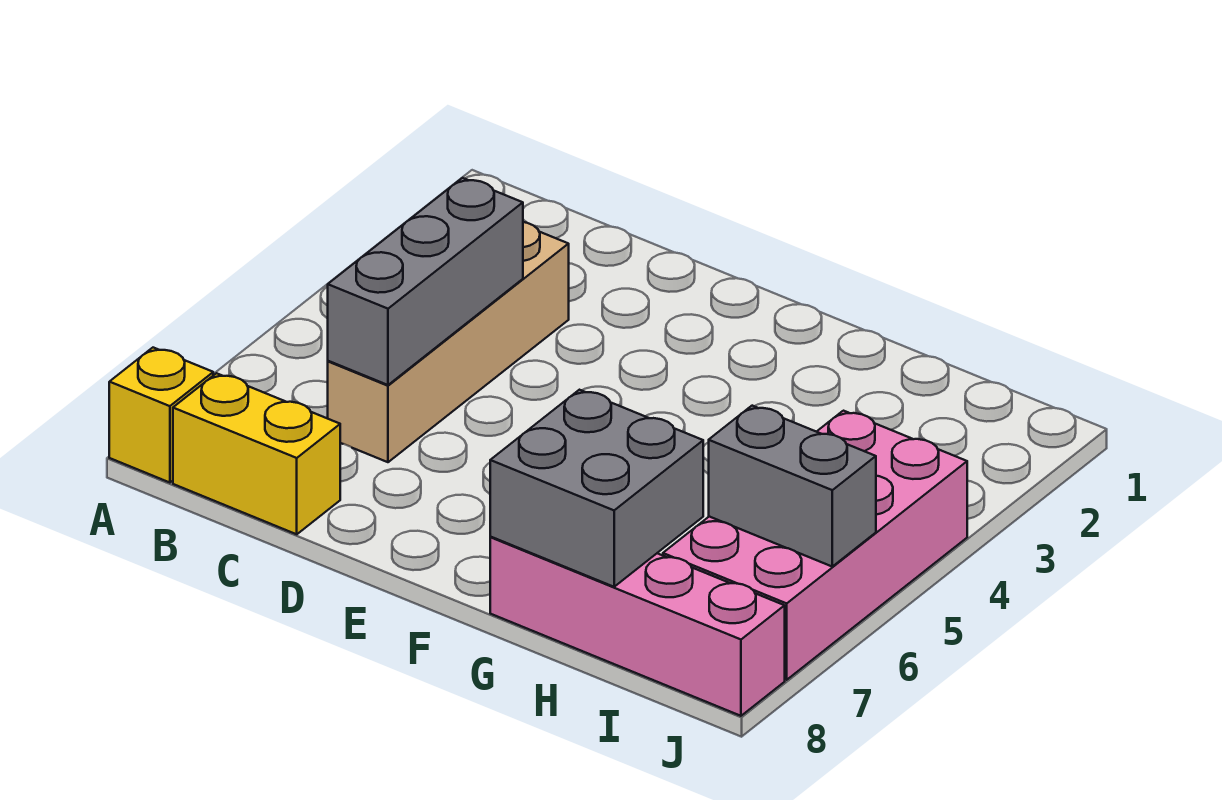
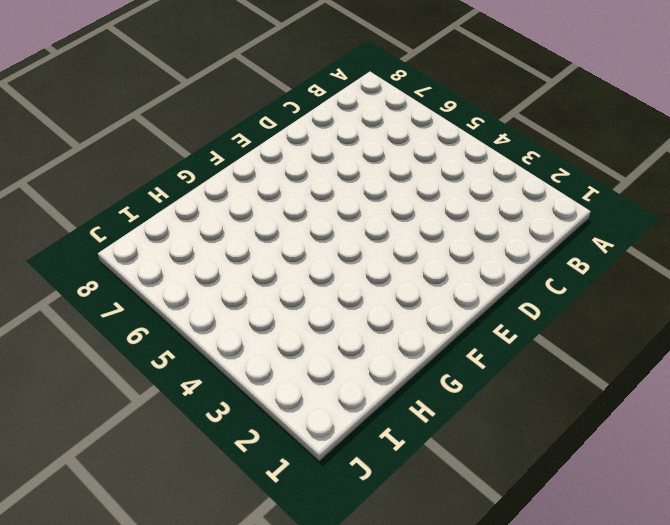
none -> yellow brick A8 level 1
none -> yellow brick B8:C8 level 1

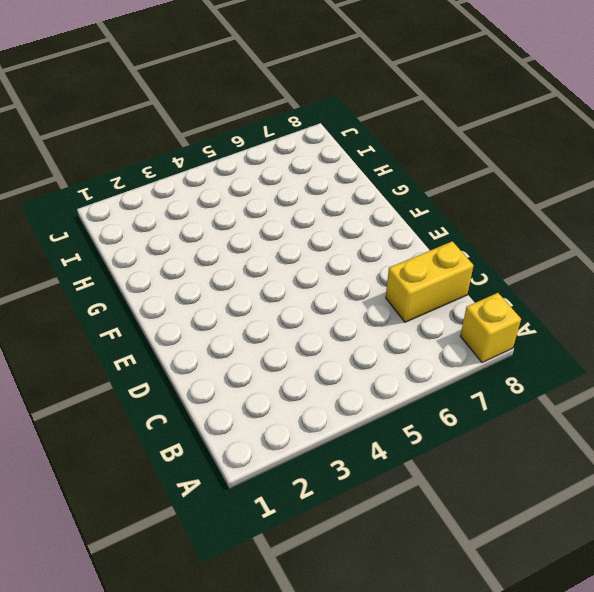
yellow brick C7:C8 level 1 -> yellow brick B8:C8 level 1
none -> tan brick C3:C6 level 1
none -> pink brick G8:J8 level 1

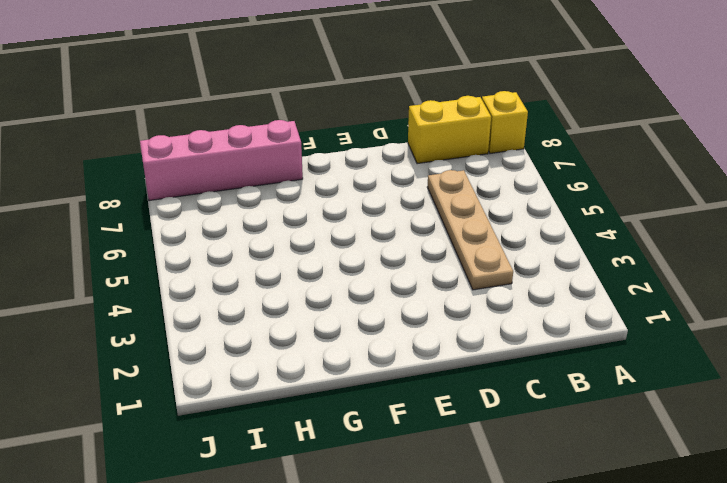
tan plate C3:C6 level 1 -> tan brick C3:C6 level 1
none -> pink brick I4:J7 level 1
none -> grey brick C4:C6 level 2

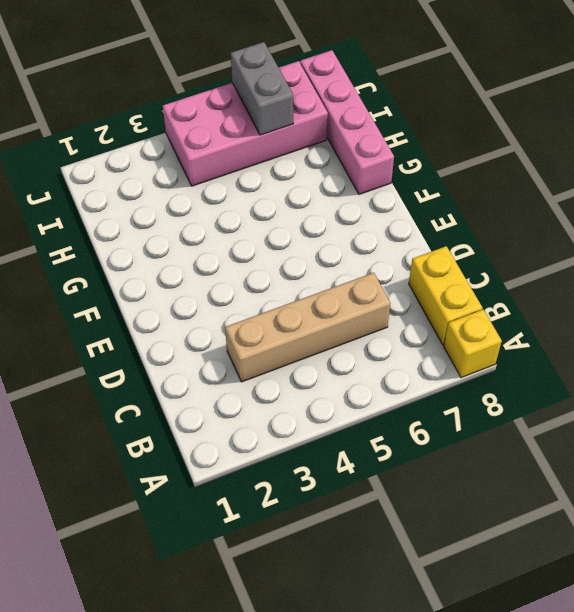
none -> grey brick C4:C6 level 2
none -> grey brick G7:H8 level 2

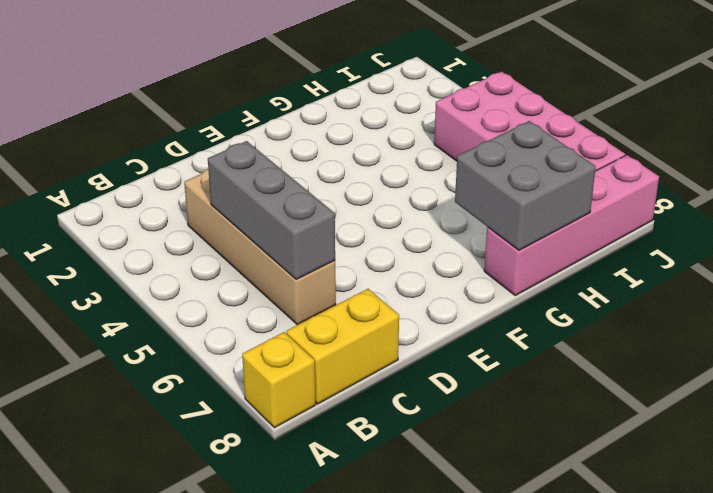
none -> grey brick I6:J6 level 2

